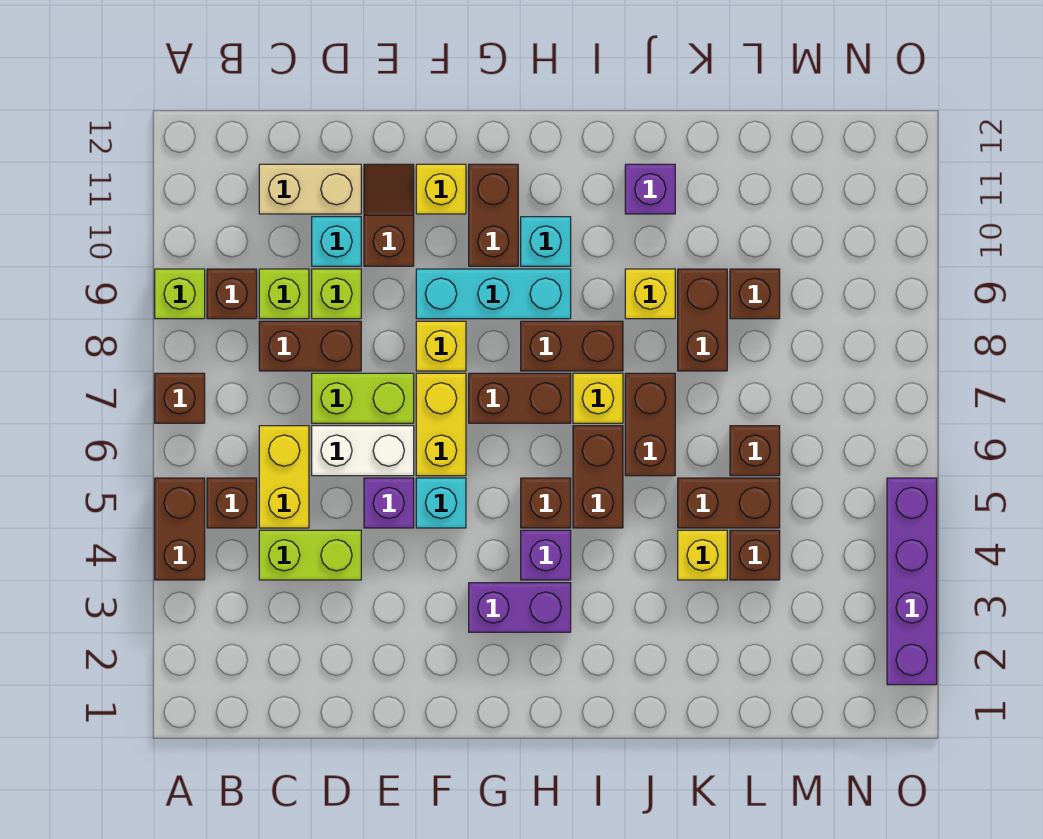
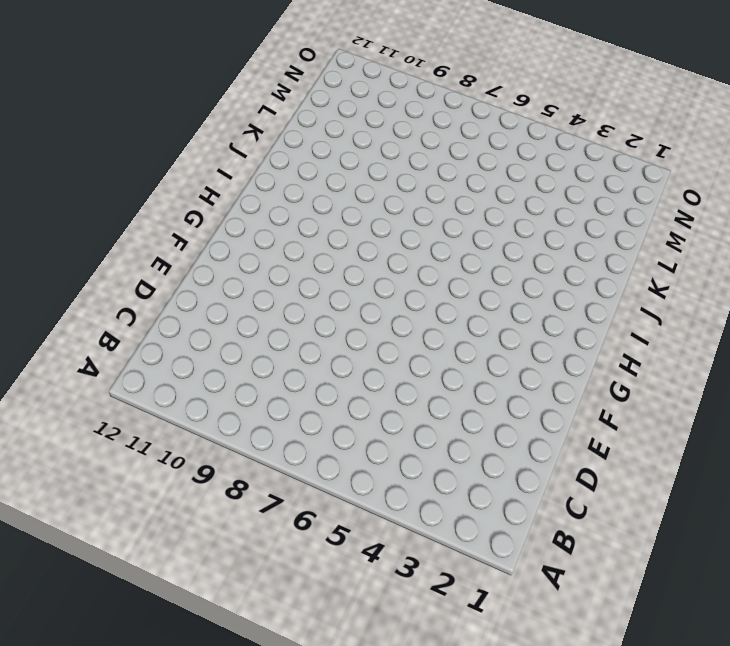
none -> brown brick A4:A5 level 1
none -> brown brick A7 level 1
none -> lime brick A9 level 1
none -> brown brick B5 level 1

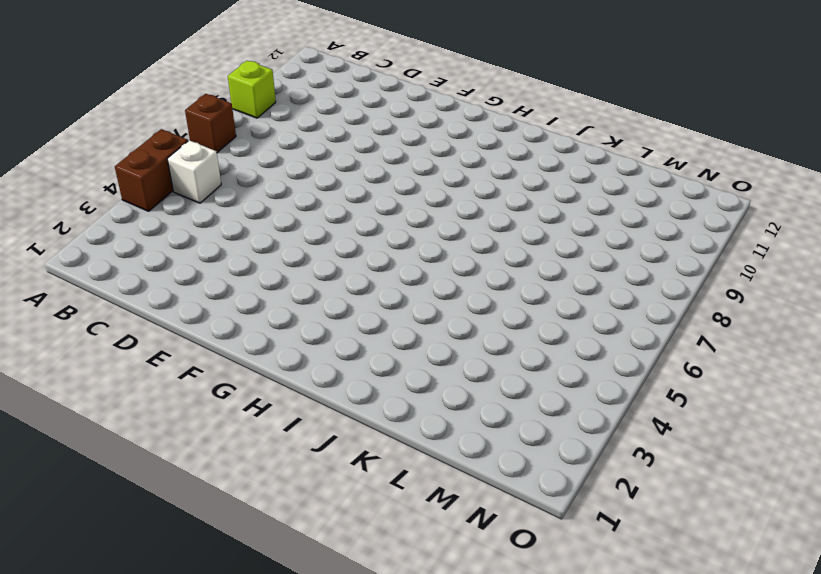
white brick B5 level 1 -> brown brick B5 level 1
none -> brown brick B9 level 1
none -> lime brick C4:D4 level 1
none -> yellow brick C5:C6 level 1
none -> brown brick C8:D8 level 1

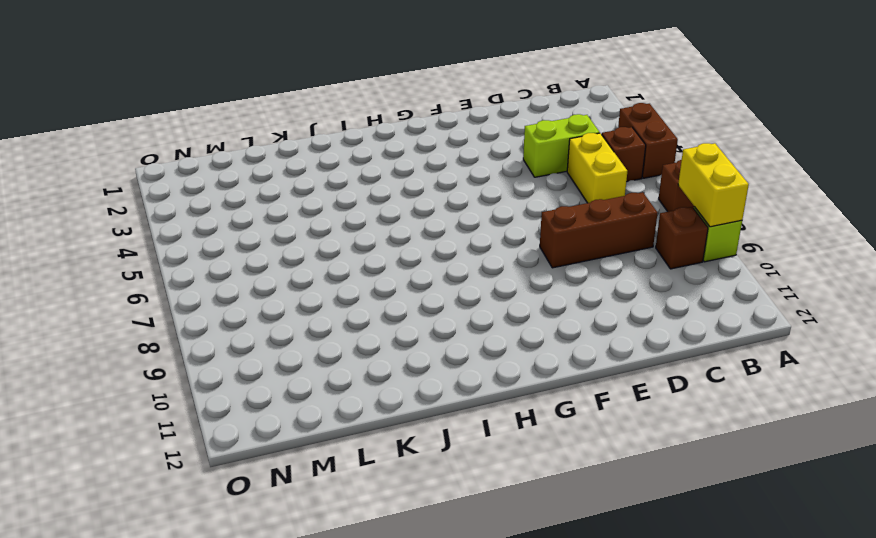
yellow brick A8:A9 level 2 -> yellow brick F6:F7 level 1
brown brick C8:E8 level 1 -> brown brick C8:D8 level 1
none -> lime brick C9 level 1
none -> tan brick C11:D11 level 1
none -> white brick D6:E6 level 1
none -> lime brick D7:E7 level 1

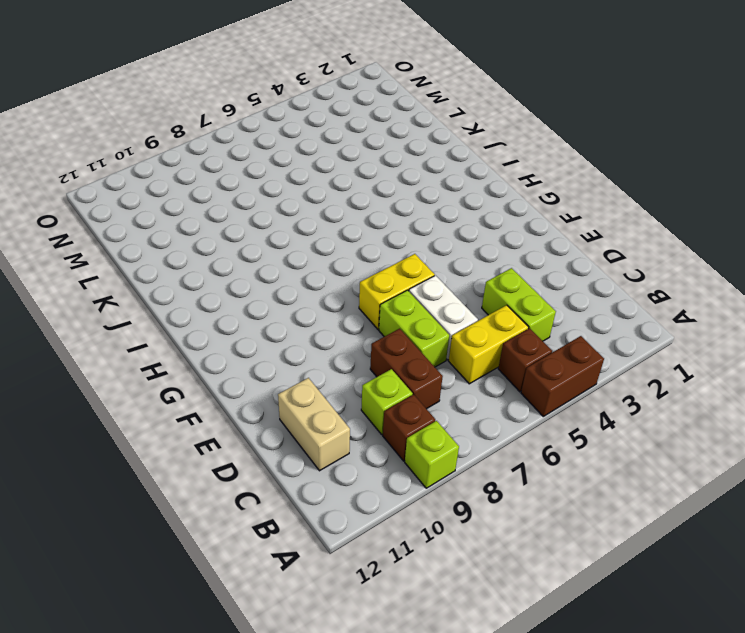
none -> brown brick A7 level 1
none -> lime brick D9 level 1
none -> cyan brick D10 level 1
none -> purple brick E5 level 1

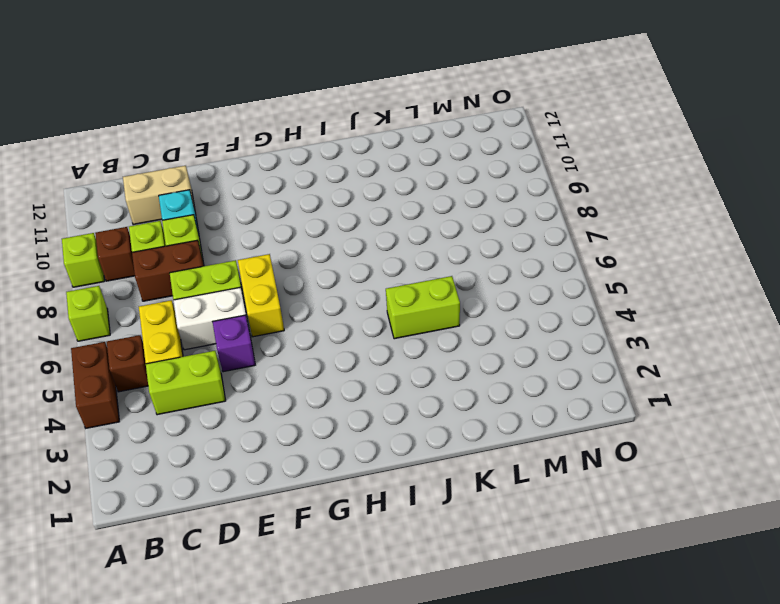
lime brick A7 level 1 -> brown brick A7 level 1
lime brick J5:K5 level 1 -> brown brick K5:L5 level 1
none -> brown slope E10:E11 level 1 top 10
none -> cyan brick F5 level 1
none -> yellow brick F8 level 1
none -> cyan brick F9:H9 level 1

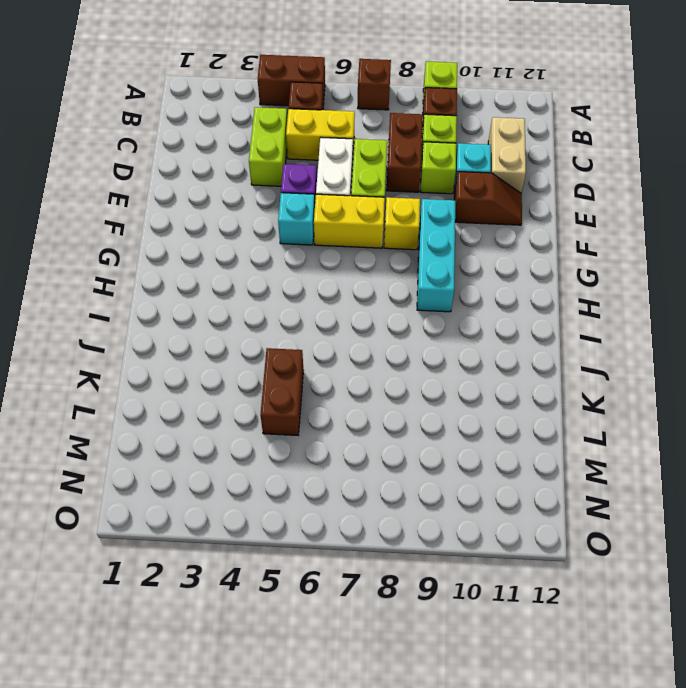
none -> yellow brick F11 level 1
none -> purple brick G3:H3 level 1
none -> brown brick G7:H7 level 1
none -> brown brick G10:G11 level 1

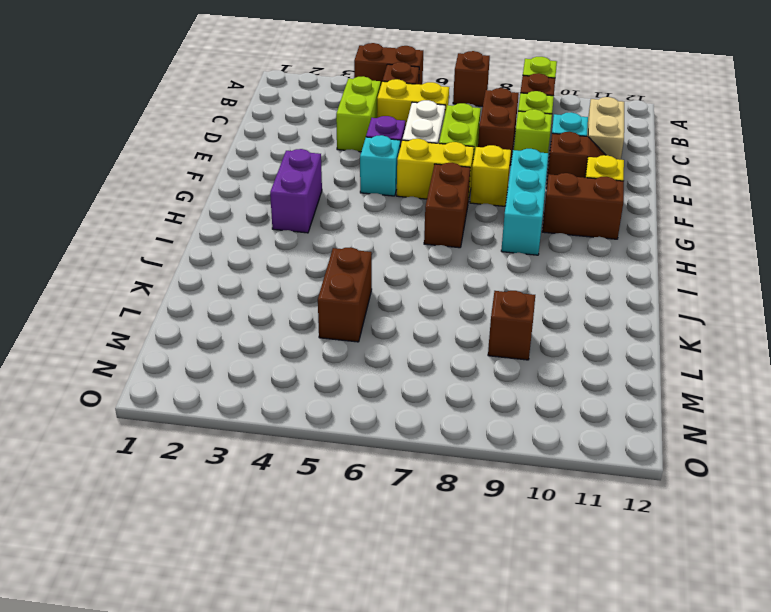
none -> purple brick H4 level 1
none -> brown brick H5 level 1
none -> brown brick H8:I8 level 1
none -> cyan brick H10 level 1

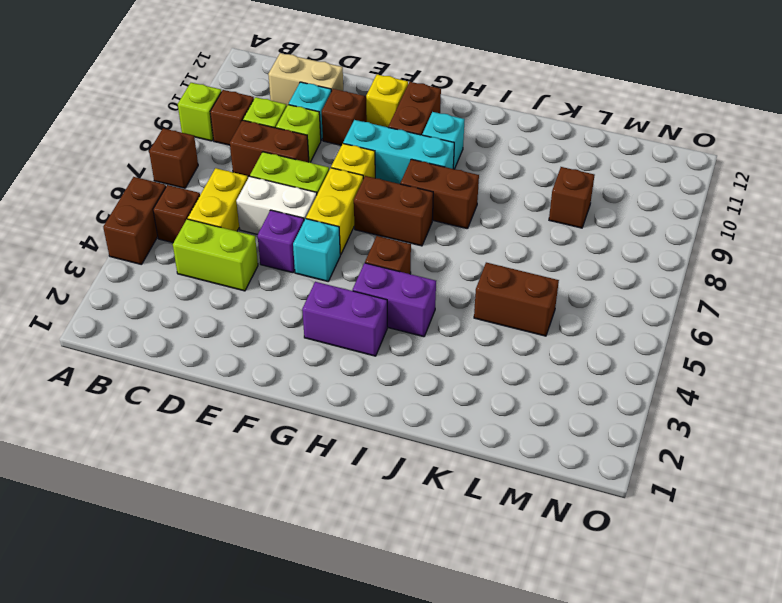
purple brick H4:I4 level 1 -> purple brick H4 level 1
none -> brown brick I5:I6 level 1
none -> yellow brick I7 level 1
none -> brown brick J6:J7 level 1
none -> yellow brick J9 level 1

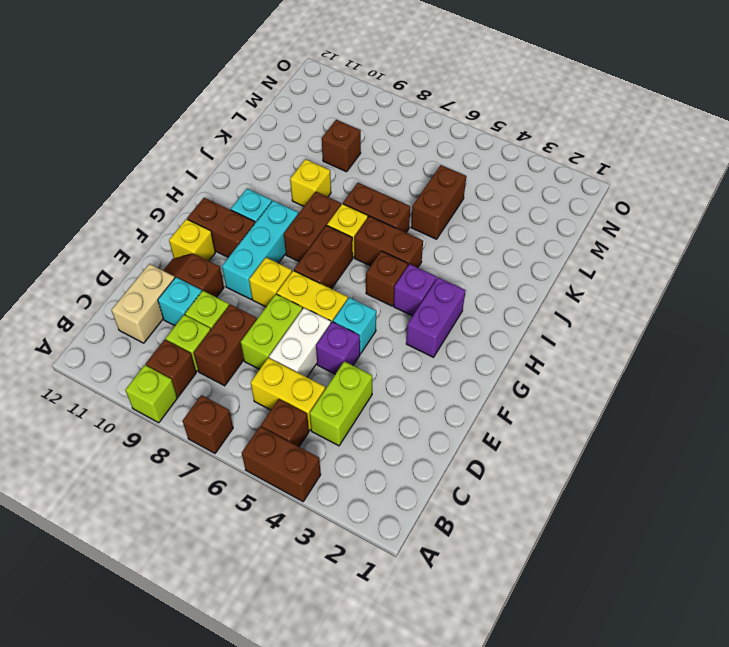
none -> purple brick J11 level 1
none -> yellow brick K4 level 1
none -> brown brick K8:K9 level 1
none -> brown brick L4 level 1

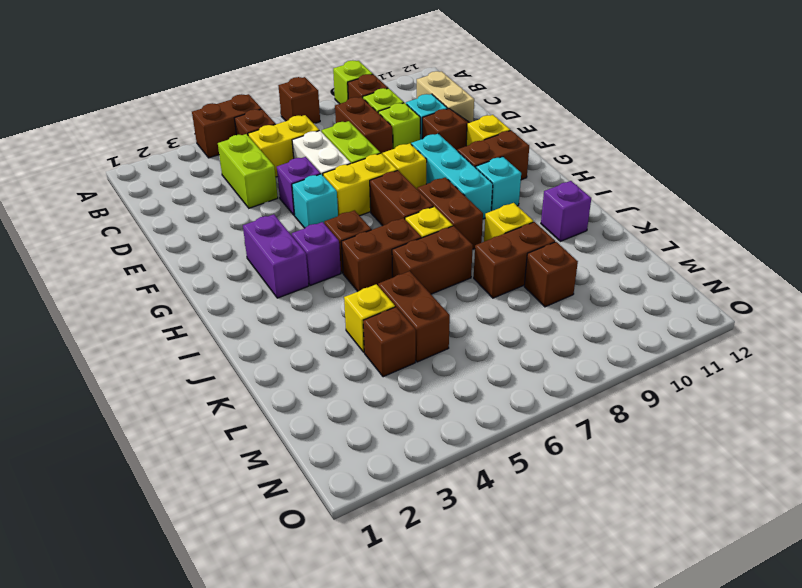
none -> brown brick L6 level 1
none -> purple brick O2:O5 level 1

